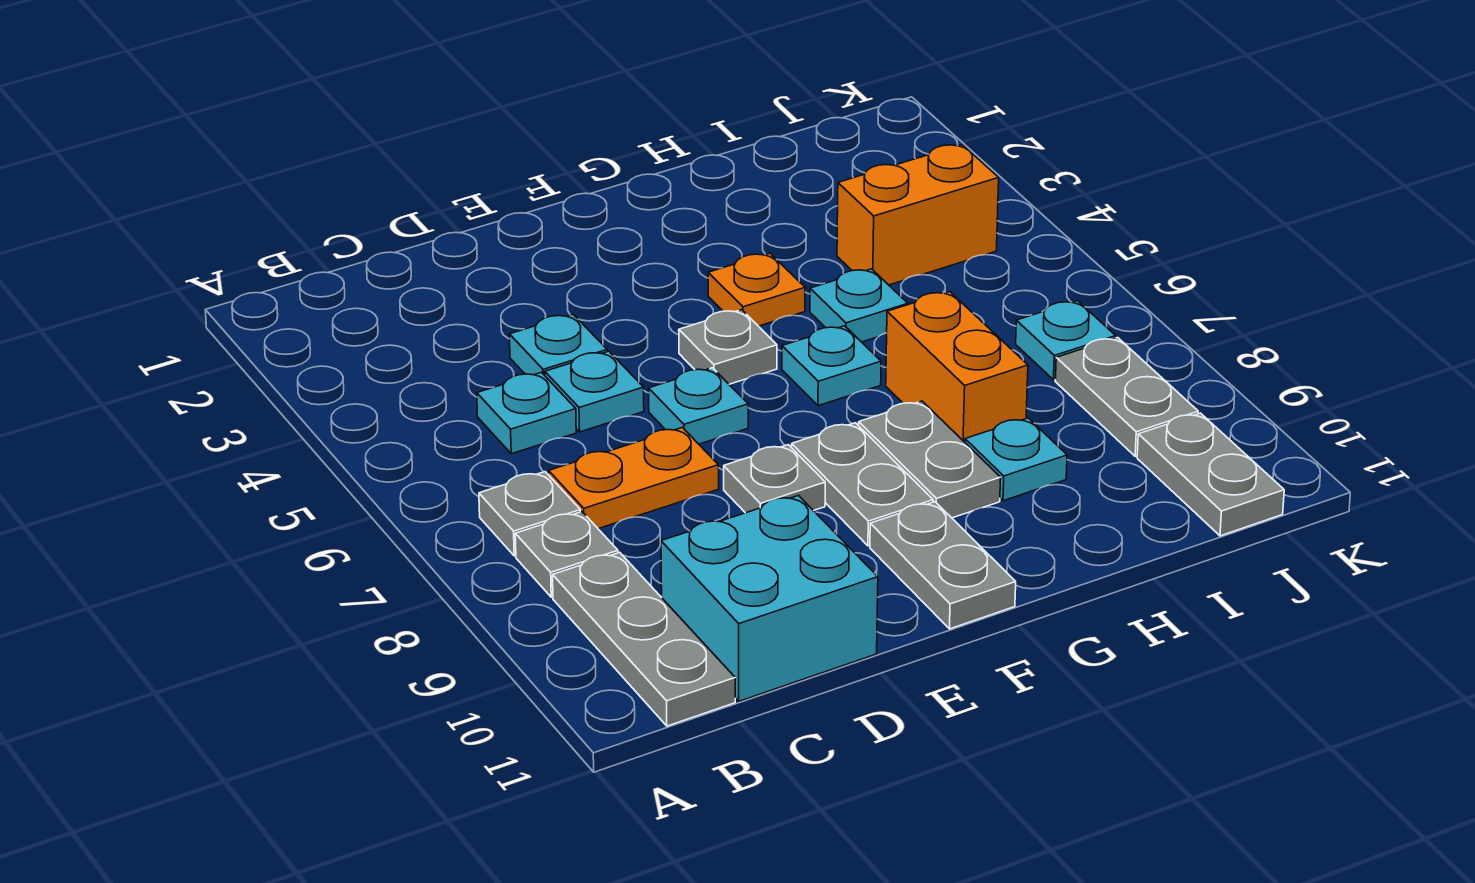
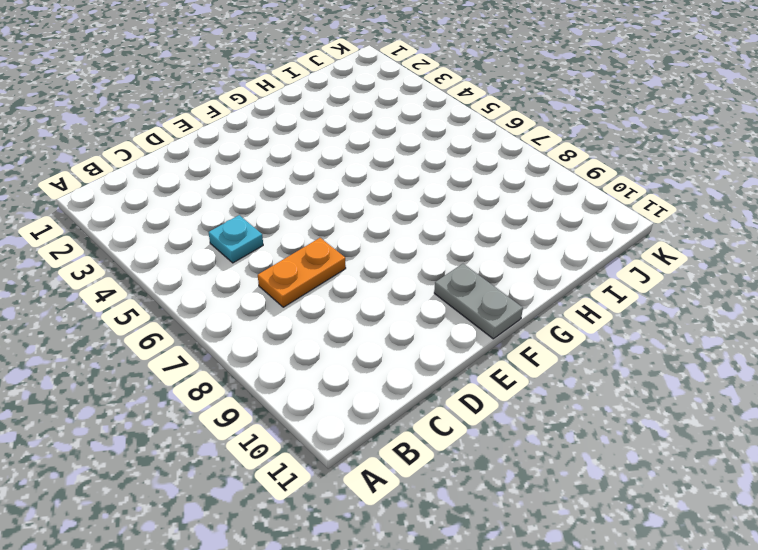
none -> grey plate B7 level 1
none -> grey plate B8 level 1
none -> grey plate B9:B11 level 1

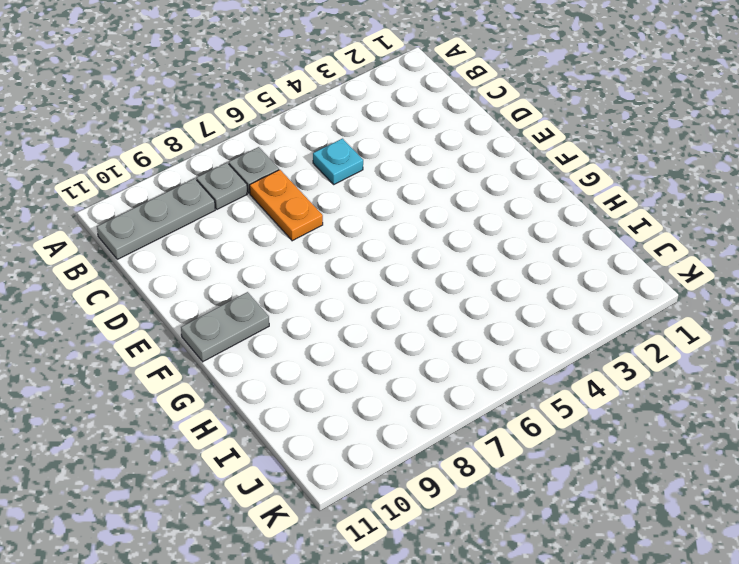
none -> cyan brick C10:D11 level 1
none -> cyan plate D4 level 1
none -> cyan plate D5 level 1

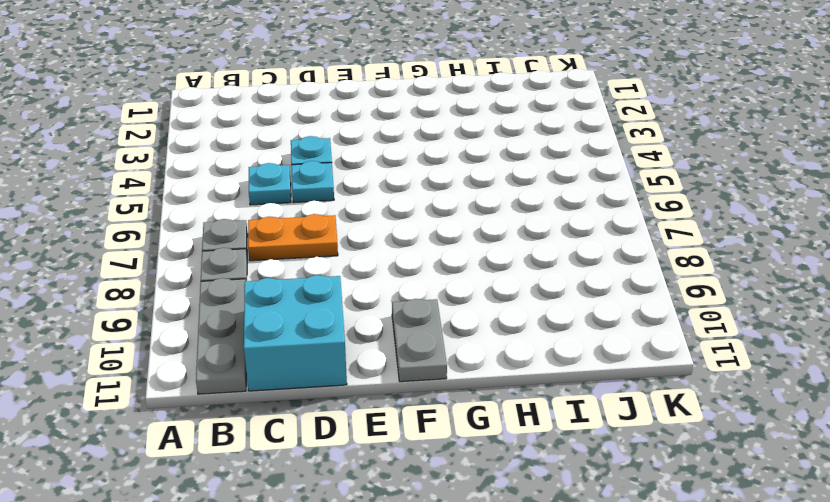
none -> cyan plate E6 level 1
none -> grey plate E8 level 1
none -> grey plate F5 level 1

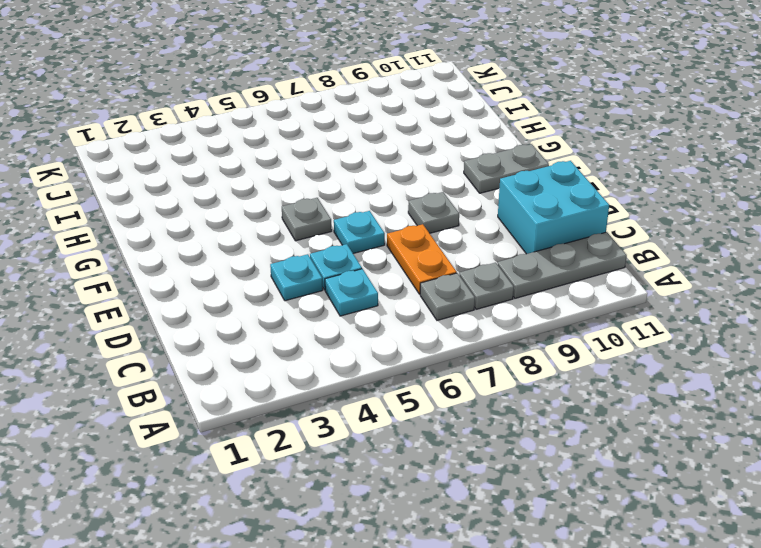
none -> grey plate F8:F9 level 1
none -> orange plate G4 level 1
none -> cyan plate G6 level 1

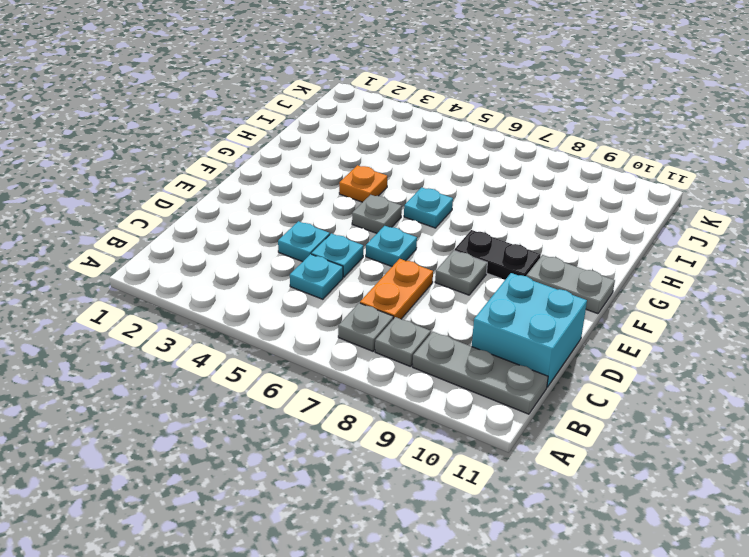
black plate F8:F9 level 1 -> grey plate F8:F9 level 1
none -> grey plate G8:G9 level 1
none -> cyan plate H5 level 1
none -> orange brick H7:H8 level 1

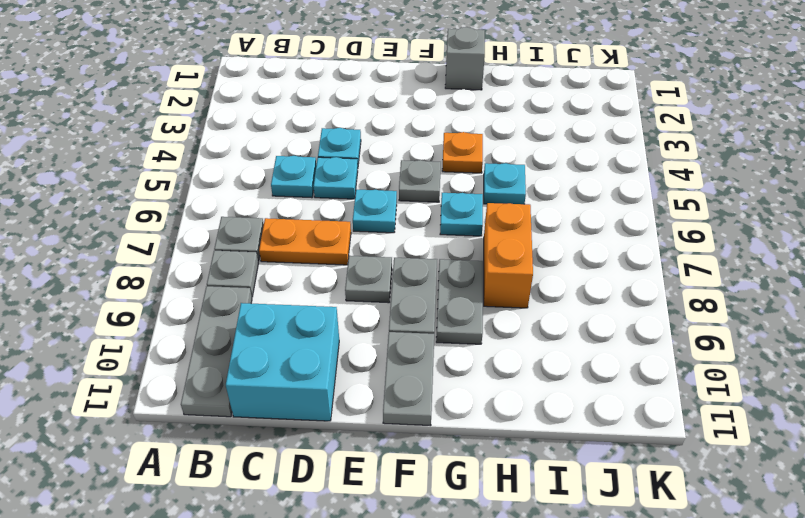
grey brick G1 level 1 -> none
none -> cyan plate H9 level 1
none -> orange brick I4:J4 level 1
none -> cyan plate J7 level 1

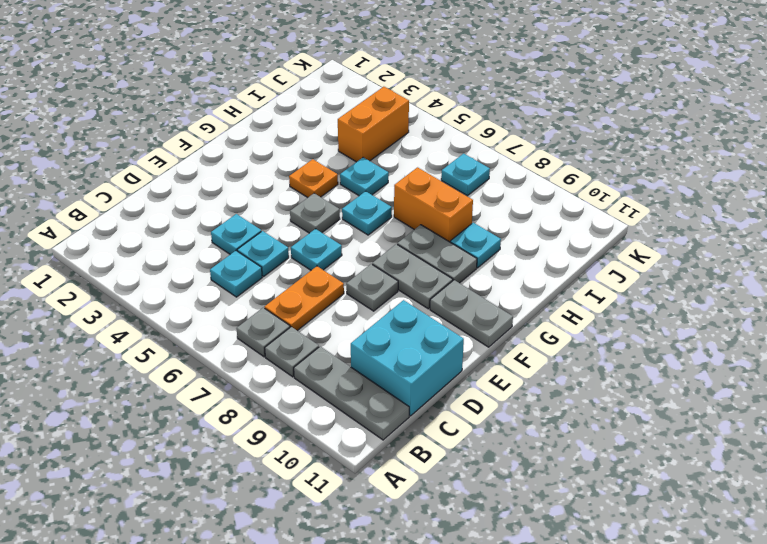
none -> grey plate J8:J9 level 1
none -> grey plate J10:J11 level 1

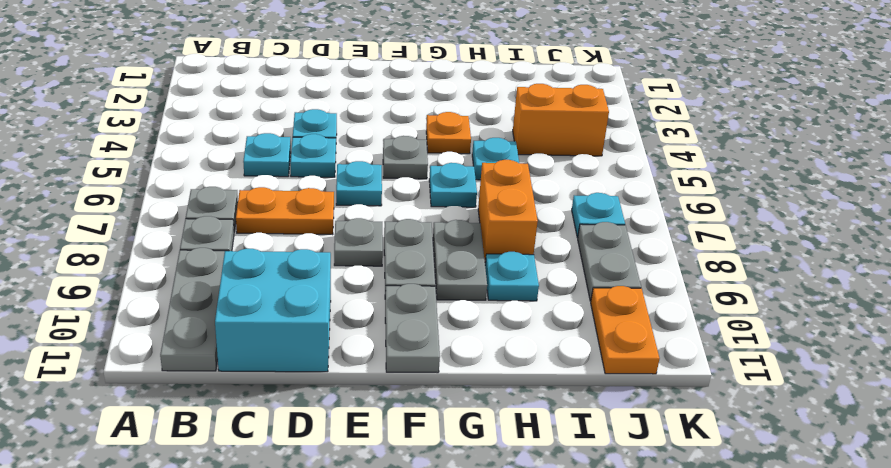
orange plate J10:J11 level 1 -> grey plate J10:J11 level 1

